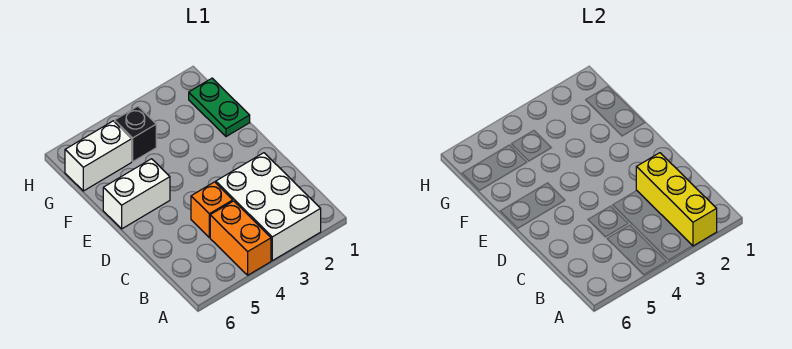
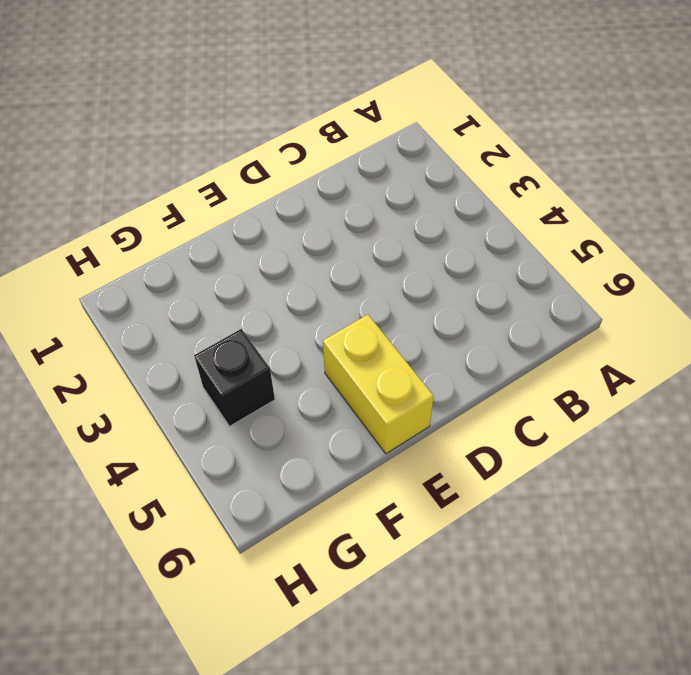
yellow brick E5:E6 level 1 -> white brick E5:E6 level 1
none -> white brick A2:C3 level 1
none -> orange brick A4:B4 level 1

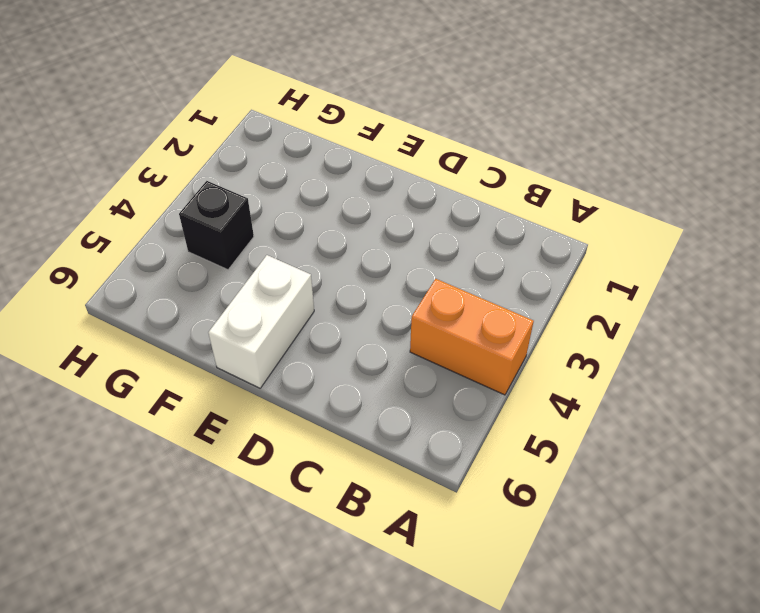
none -> white brick A2:C3 level 1
none -> orange brick C4 level 1

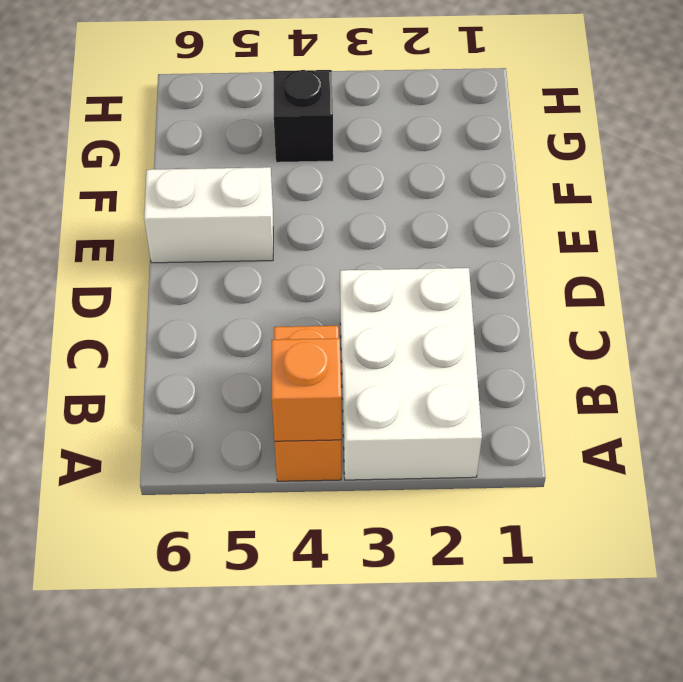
orange brick A4 level 2 -> orange brick C4 level 1
none -> green plate F1:G1 level 1
none -> white brick G5:G6 level 1

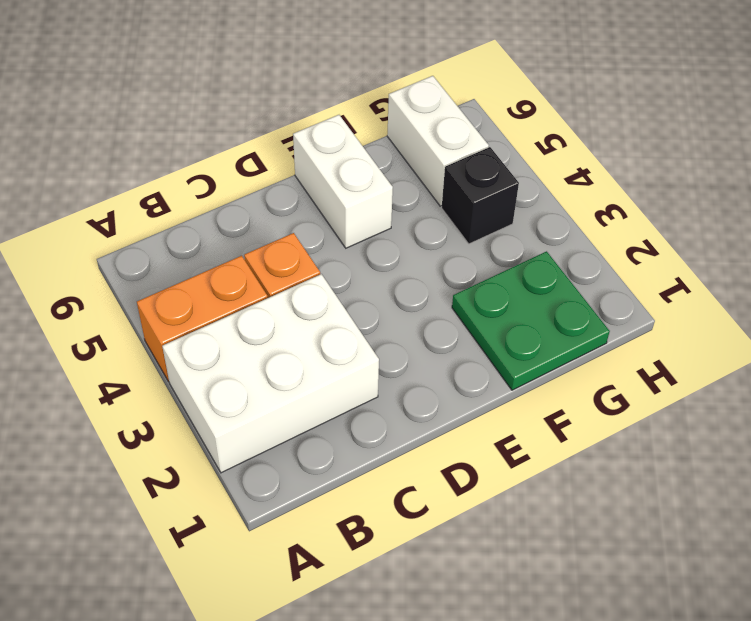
green plate F1:G2 level 1 -> green plate F1:G1 level 1
none -> yellow brick A2:C2 level 2

